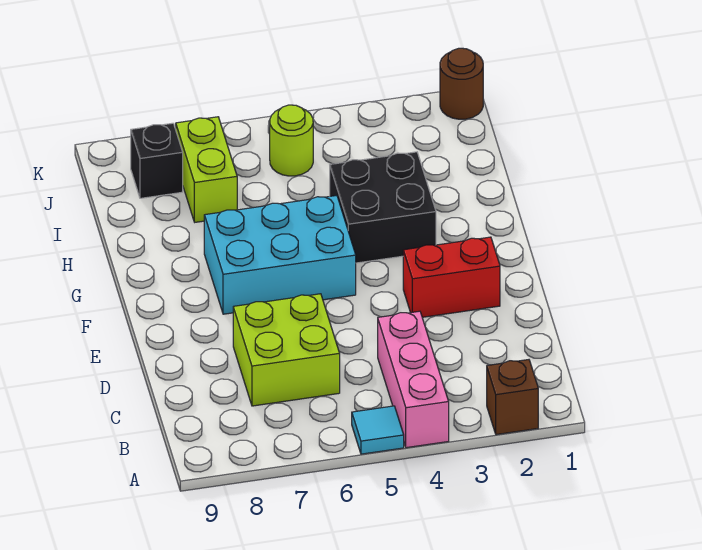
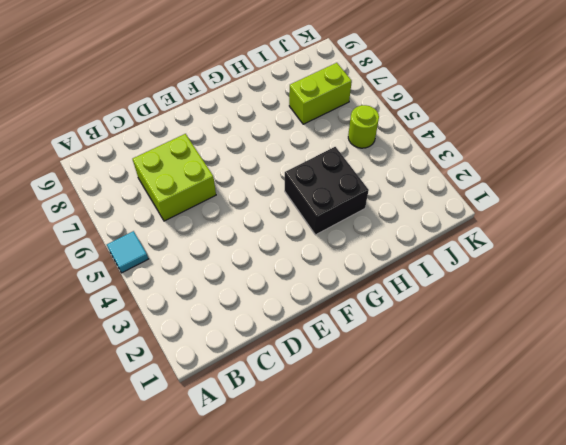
none -> brown brick A2 level 1
none -> pink brick A4:C4 level 1

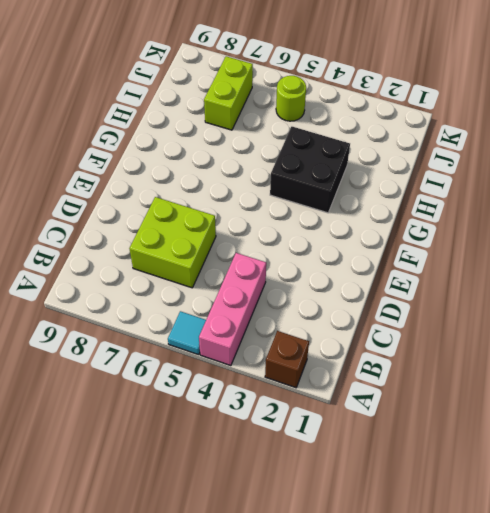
none -> red brick E2:E3 level 1
none -> cyan brick F5:G7 level 1

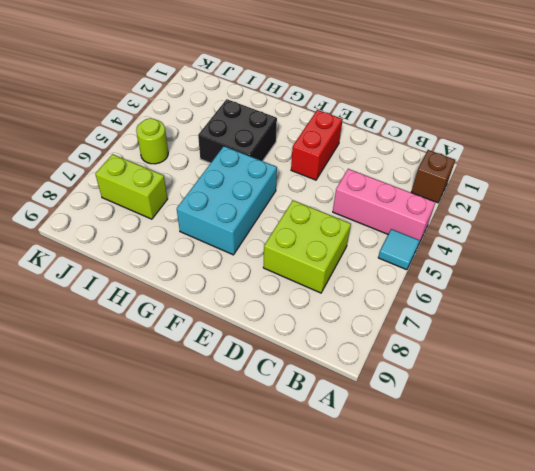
none -> black brick J8 level 1
none -> brown round brick K1 level 1

